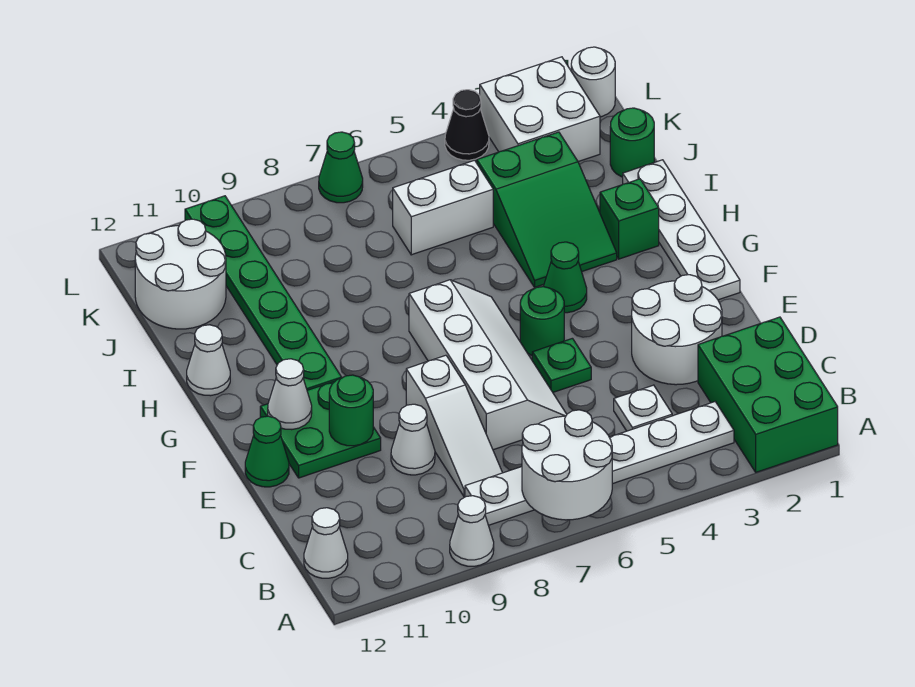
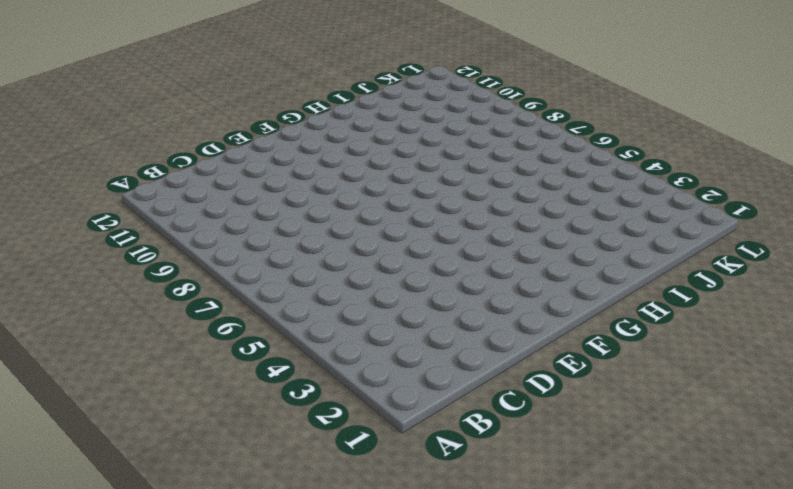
none -> green brick A1:C2 level 1
none -> white cone A9 level 1
none -> white plate B3:B8 level 1

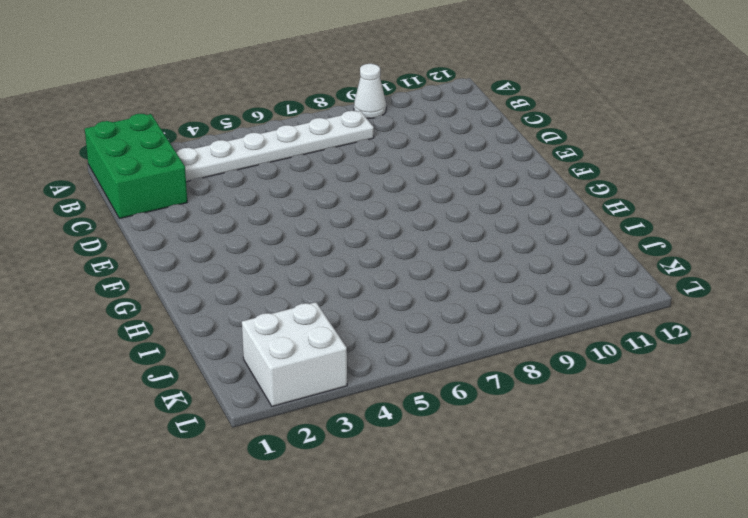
none -> white cone B12 level 1
none -> white plate C4 level 1
none -> white slope C8:E8 level 1 top E

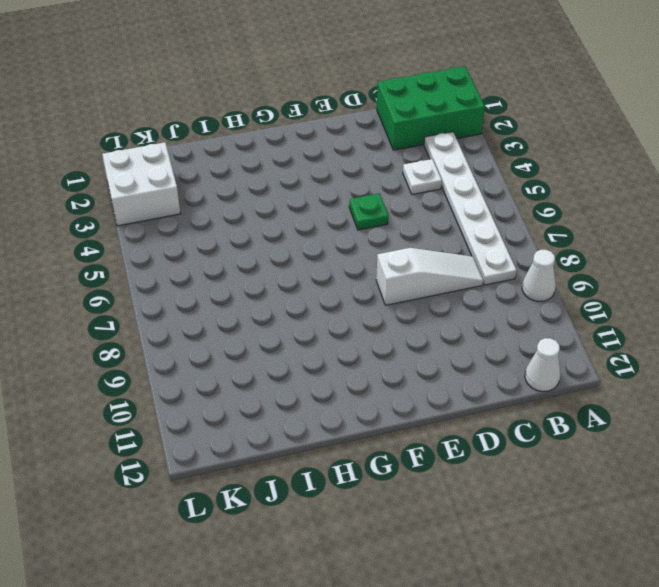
none -> white round brick D2:E3 level 1
none -> white slope D6:G7 level 1 top 7
none -> white cone D9 level 1

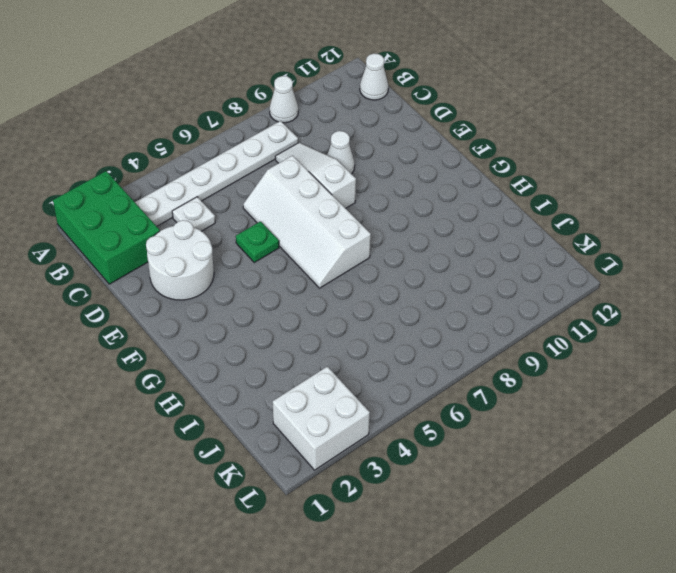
none -> green plate E10:F11 level 1
none -> green cone E12 level 1
none -> white plate F1:I1 level 1

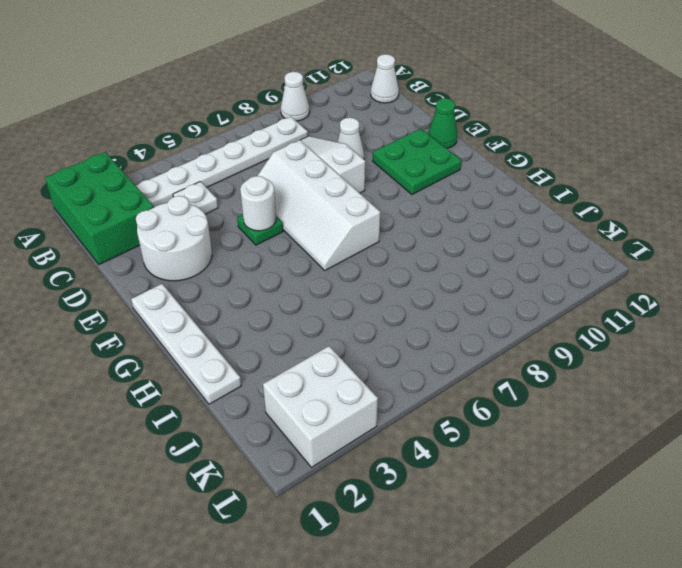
white round brick E5 level 2 -> white round brick L1 level 1
none -> green round brick F5 level 1
none -> green cone G4 level 1
none -> green plate G10:L10 level 1

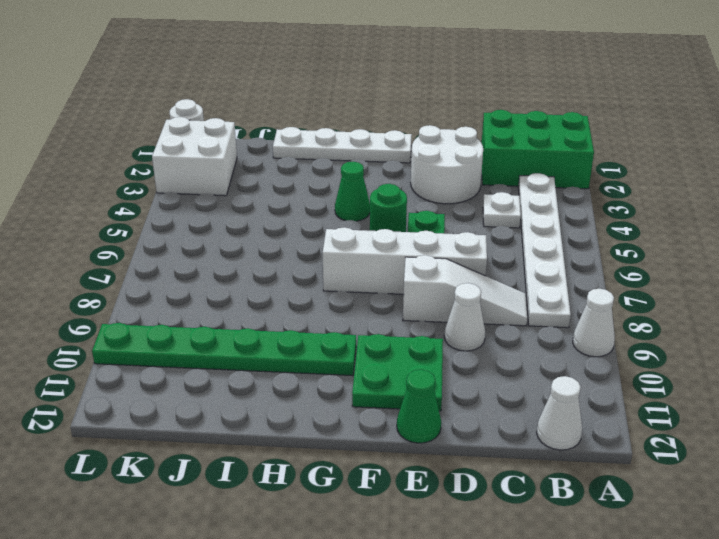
none -> green brick H2 level 1
none -> green slope H3:J4 level 1 top J
none -> white cone H12 level 1

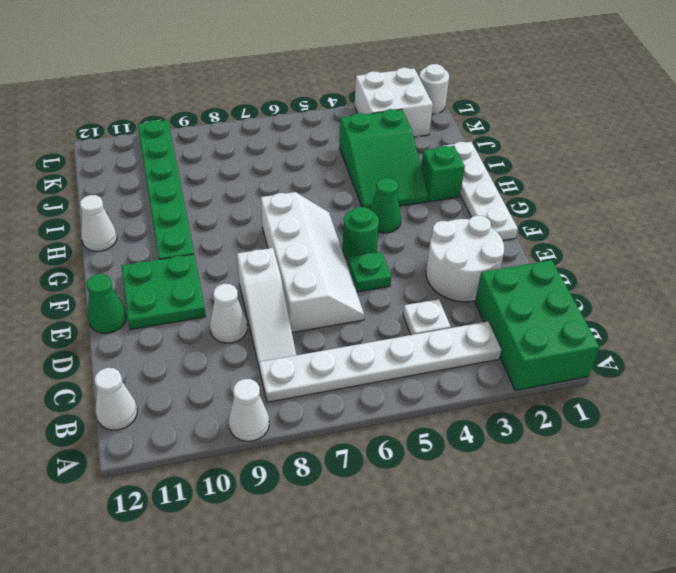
none -> green round brick J1 level 1
none -> white brick J5:J6 level 1
none -> white round brick J11:K12 level 1

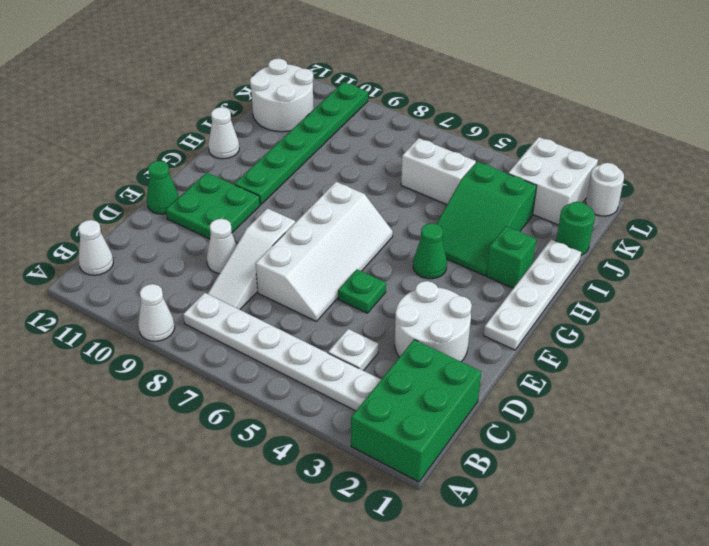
none -> green round brick F5 level 1
none -> black cone L4 level 1
none -> green cone L7 level 1

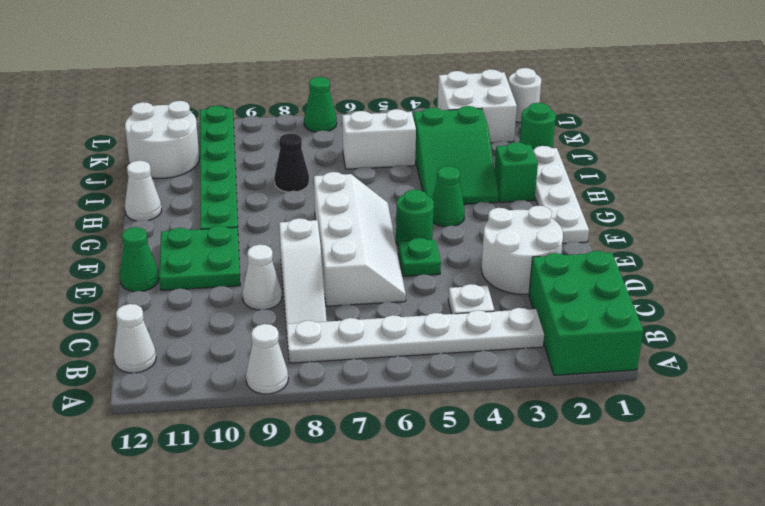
black cone I8 level 1 -> black cone L4 level 1
none -> white round brick A6:B7 level 2
none -> green round brick E10 level 2
none -> white cone F11 level 2

